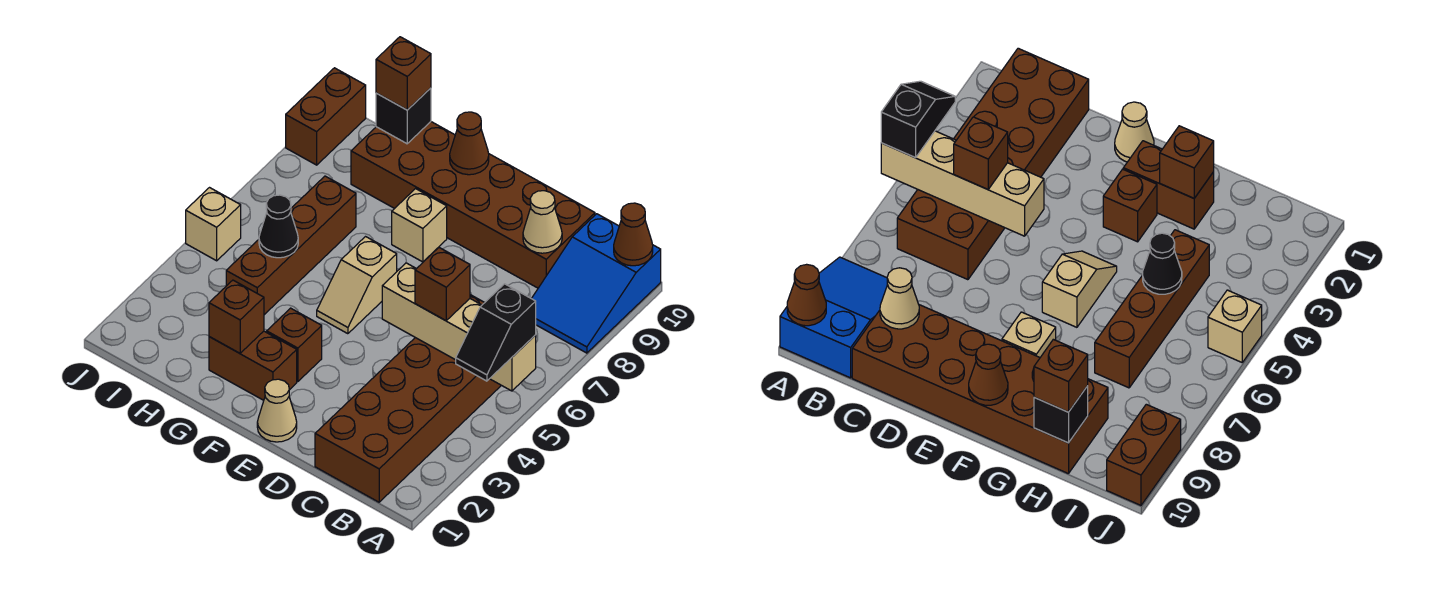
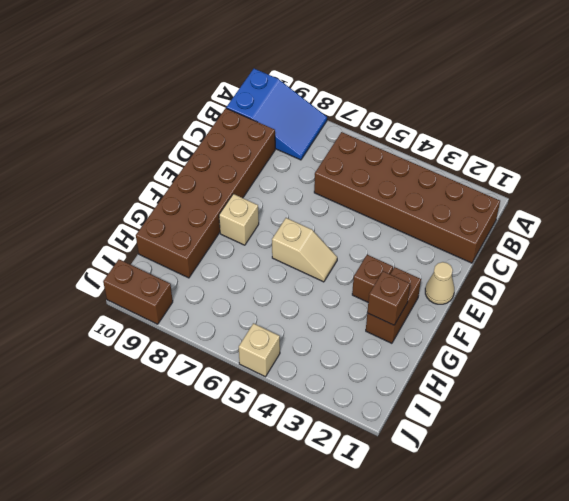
none -> brown brick H4:H7 level 1
none -> tan brick A5:D5 level 2
none -> brown cone A10 level 2

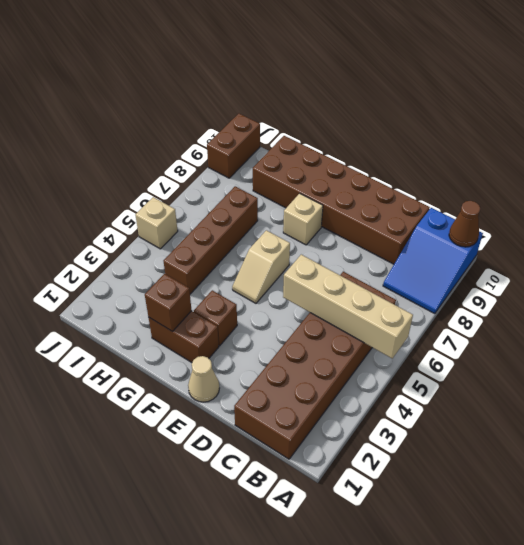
none -> tan cone C9 level 2
none -> brown cone F10 level 2
none -> black cone H5 level 2

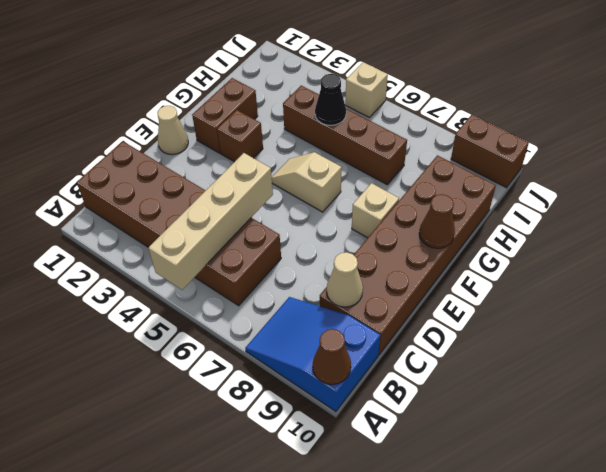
none -> brown brick G2 level 2
none -> black brick H10 level 2
none -> black slope A4:A5 level 3 top 5

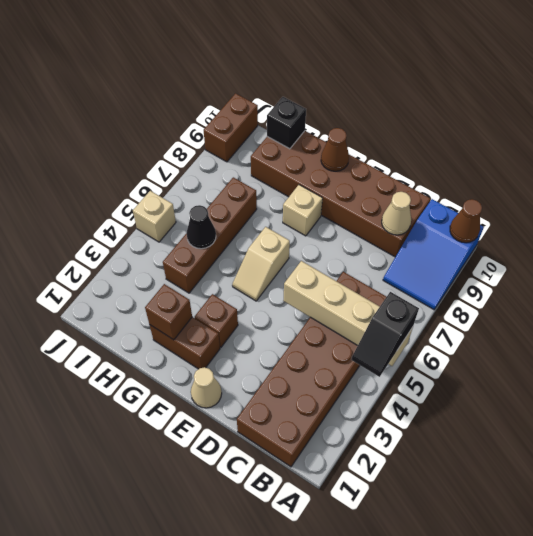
none -> brown brick C5 level 3
none -> brown brick H10 level 3

